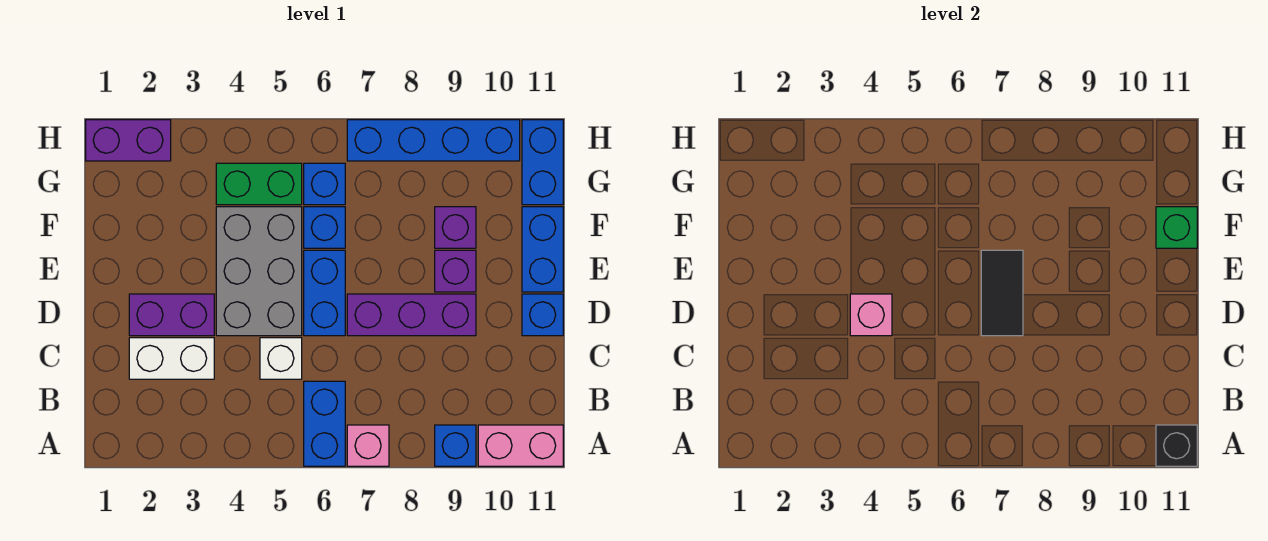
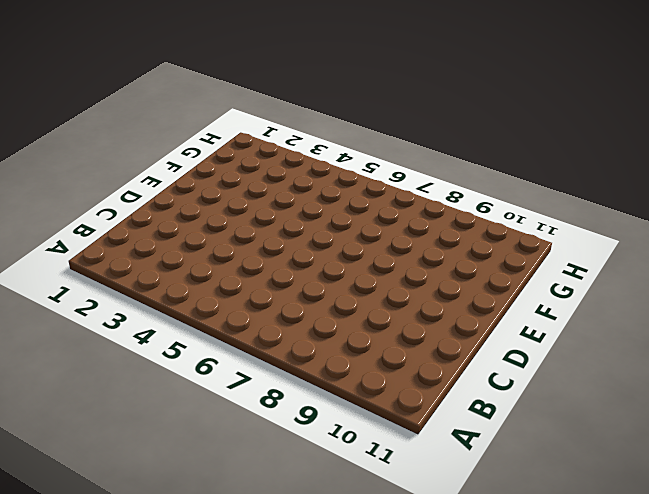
none -> blue brick A6:B6 level 1
none -> pink brick A7 level 1
none -> blue brick A9 level 1

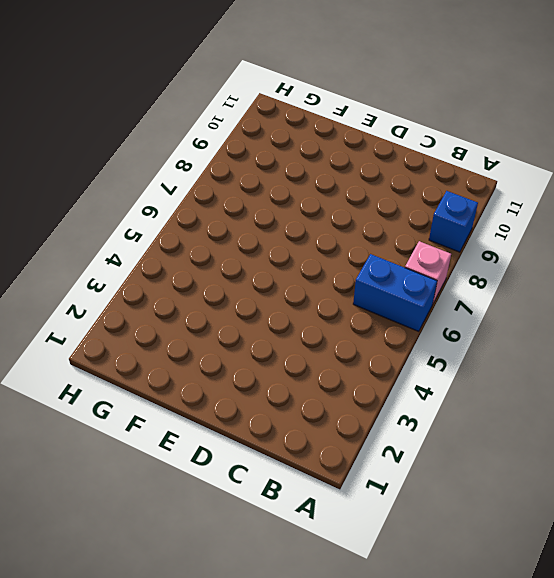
none -> pink brick A10:A11 level 1
none -> white brick C2:C3 level 1
none -> white brick C5 level 1

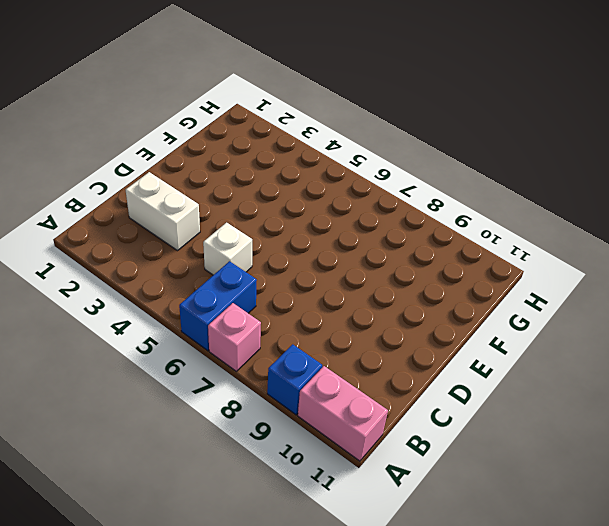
none -> purple brick D2:D3 level 1
none -> grey brick D4:F5 level 1
none -> blue brick D6:E6 level 1

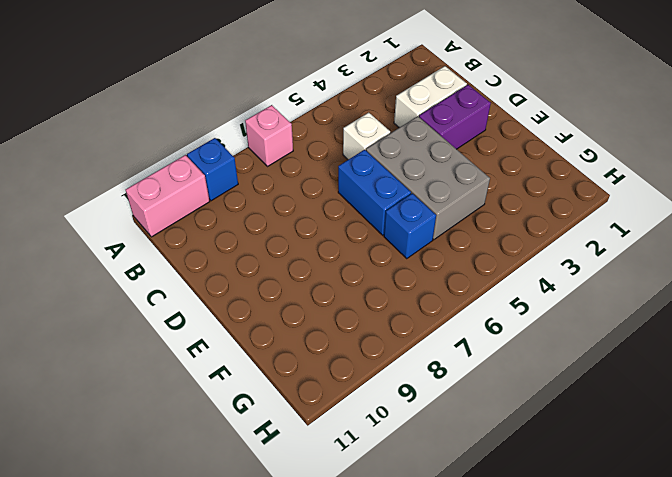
none -> blue brick A6:B6 level 1
none -> purple brick D7:D9 level 1
none -> blue brick D11 level 1

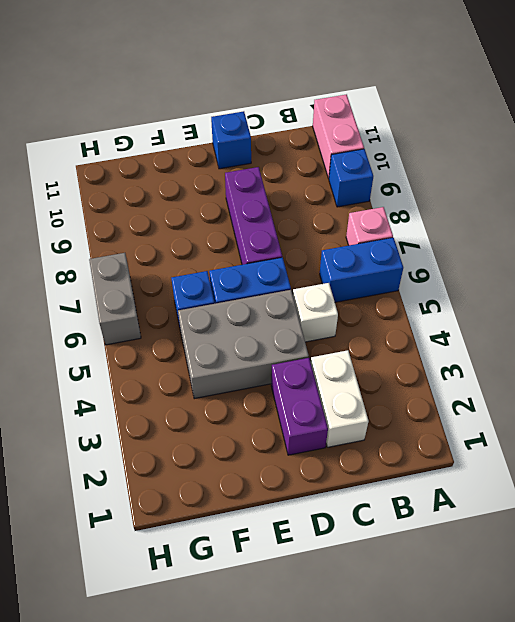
grey brick H6:H7 level 1 -> blue brick H7:H10 level 1
none -> purple brick E9 level 1
none -> blue brick E11:F11 level 1
none -> purple brick F9 level 1

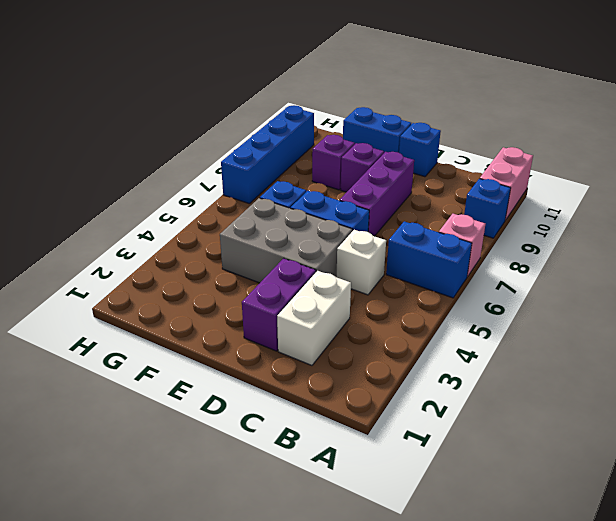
none -> green brick G4:G5 level 1
none -> blue brick G6 level 1
none -> blue brick G11:H11 level 1

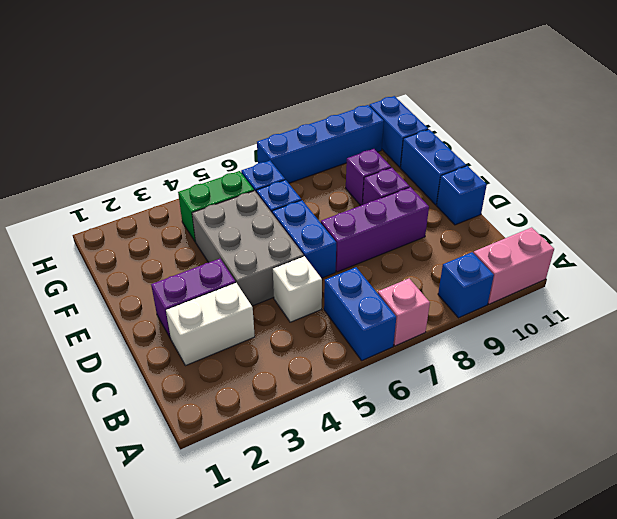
none -> purple brick H1:H2 level 1
none -> black brick A11 level 2
none -> pink brick D4 level 2

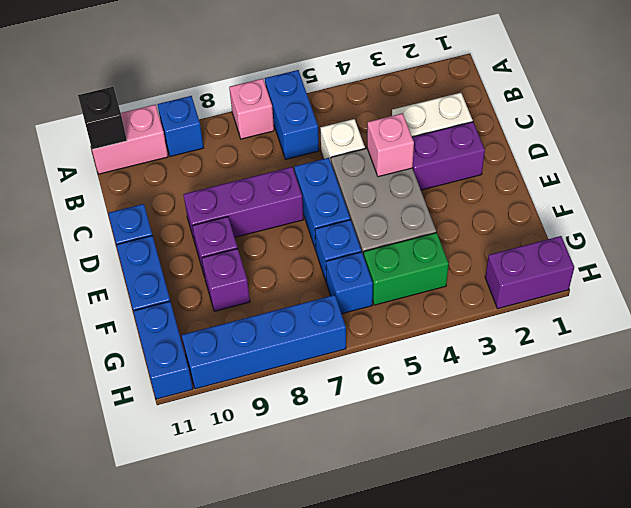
none -> black tile D7:E7 level 2
none -> green brick F11 level 2

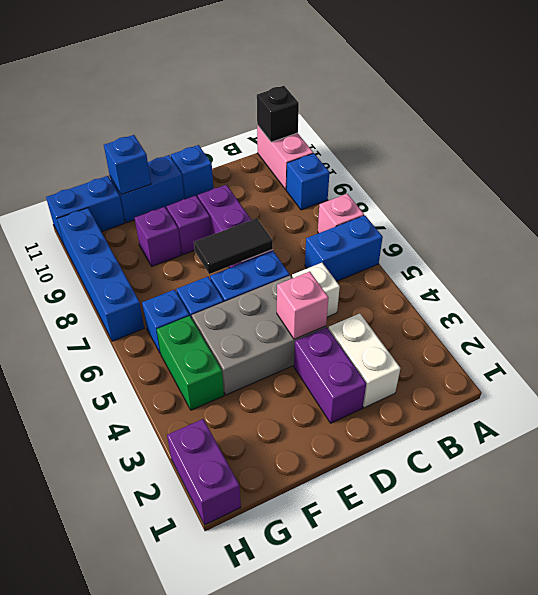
blue brick F11 level 2 -> green brick F11 level 2

